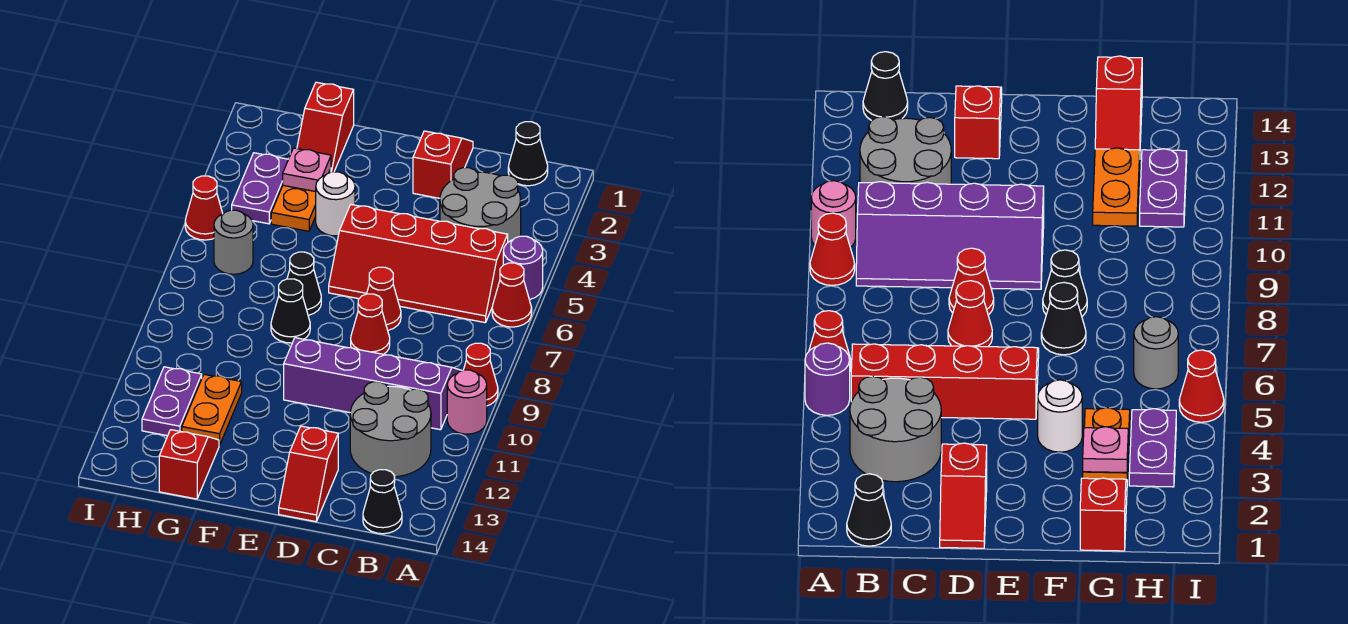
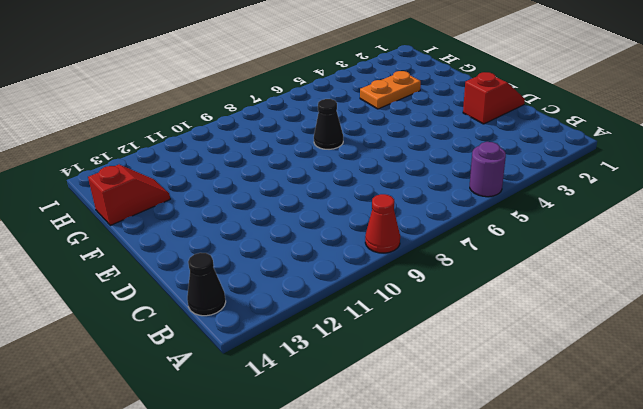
none -> red cone A6 level 1
none -> pink round brick A10 level 1
none -> black cone B1 level 1

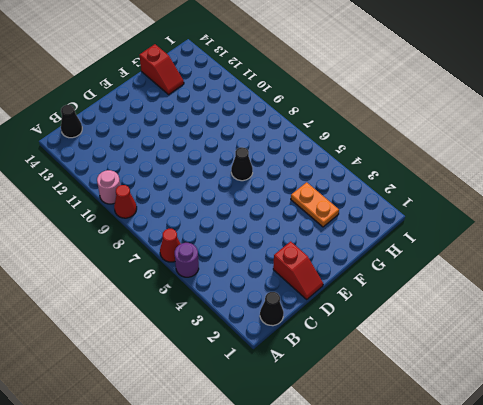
none -> grey round brick B3:C4 level 1
none -> red slope B5:E6 level 1 top 5
none -> purple slope B9:E10 level 1 top 10

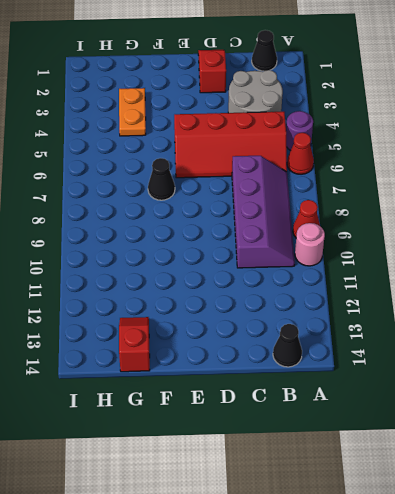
purple slope B7:C10 level 1 top C -> purple slope B9:E10 level 1 top 10
none -> grey round brick B11:C12 level 1
none -> red cone D7 level 1
none -> red cone D8 level 1

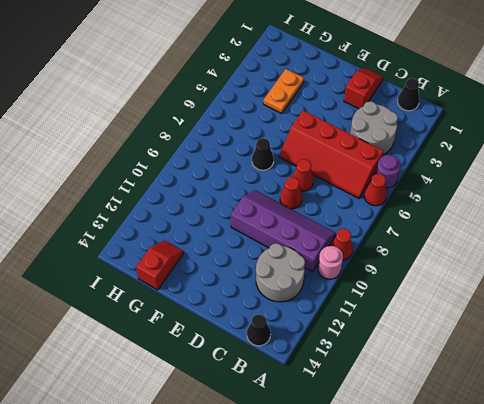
none -> red slope D13:D14 level 1 top 13
none -> white round brick F4 level 1
none -> black cone F8 level 1

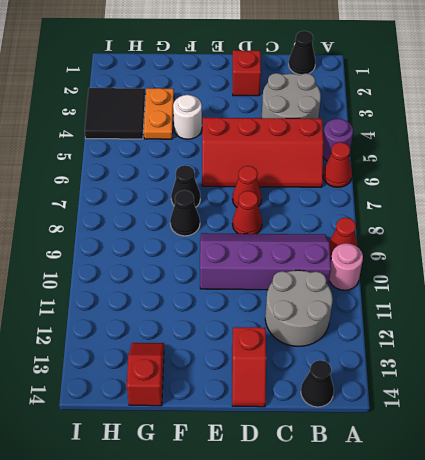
black tile H3:I4 level 1 -> purple plate H3:H4 level 1
none -> red slope G1:G2 level 1 top 1
none -> orange plate G11:G12 level 1
none -> grey round brick H6 level 1

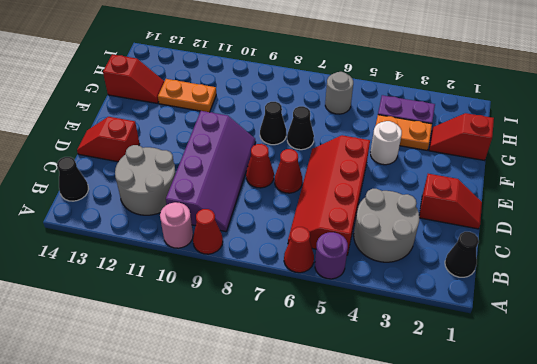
none -> purple plate H11:H12 level 1
none -> red cone I5 level 1
none -> pink plate G3 level 2

